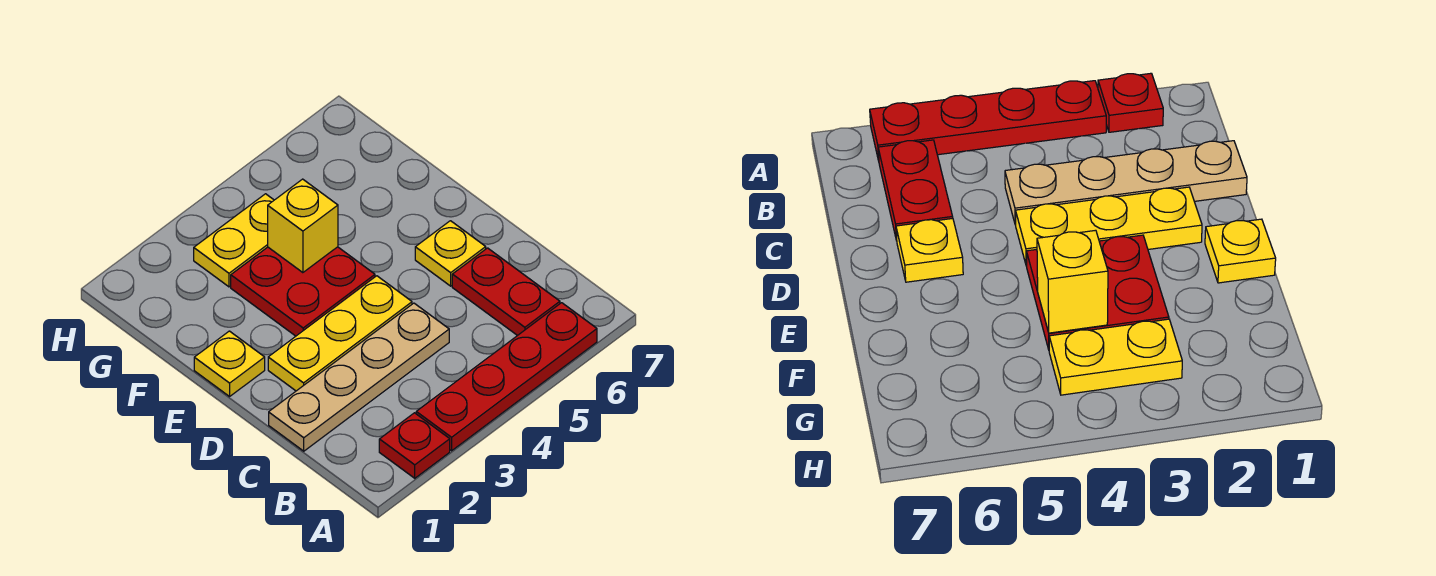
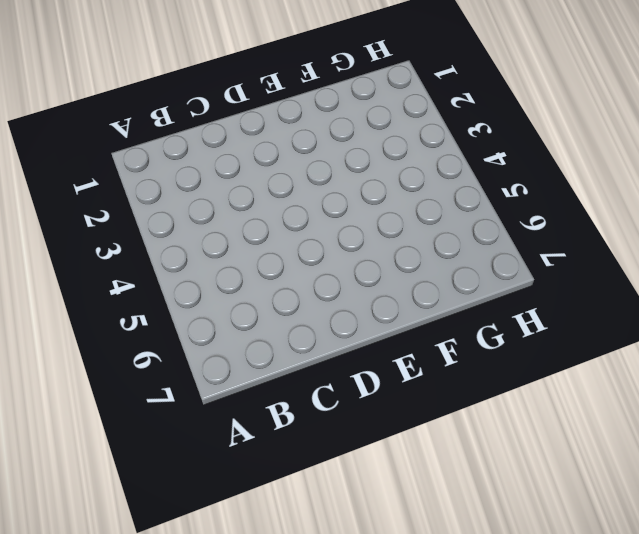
none -> red plate A2 level 1
none -> red plate A3:A6 level 1

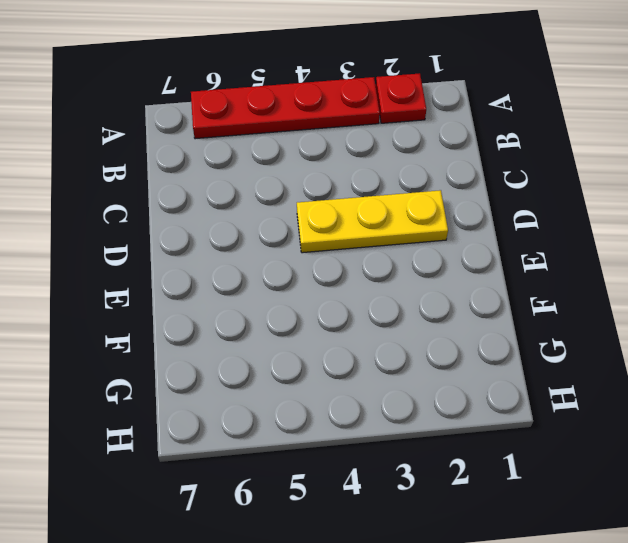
none -> red plate B6:C6 level 1
none -> tan plate C1:C4 level 1

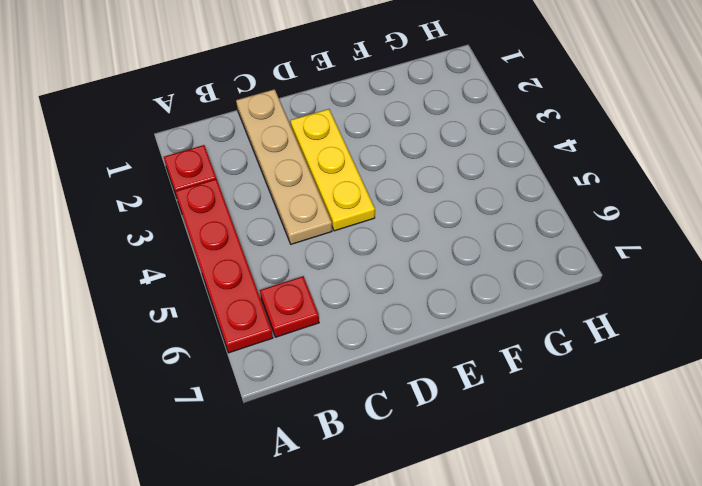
red plate B6 level 1 -> red plate B6:C6 level 1
none -> yellow plate D6 level 1
none -> yellow plate E1 level 1

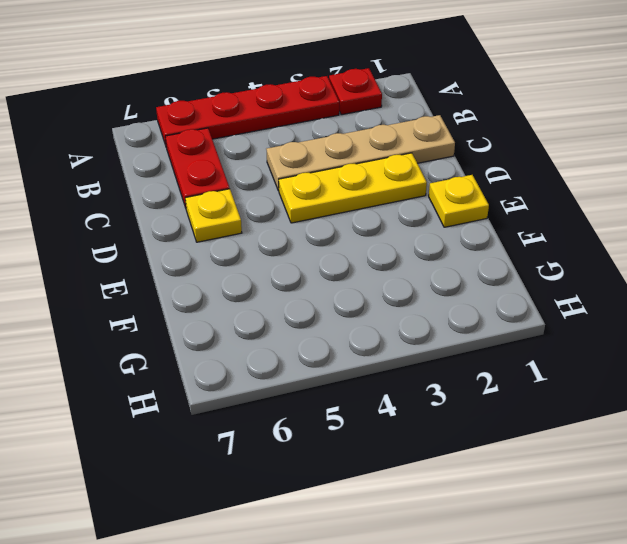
none -> red plate E3:F4 level 1
none -> yellow plate G3:G4 level 1

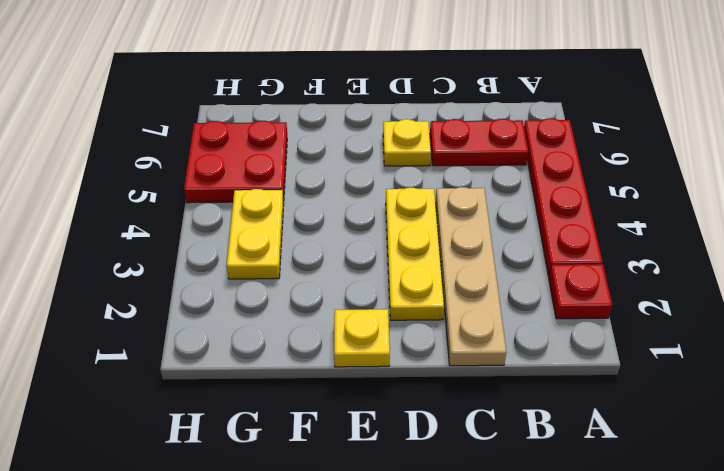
red plate G5:H6 level 1 -> red plate E3:F4 level 1
none -> yellow brick F4 level 2

